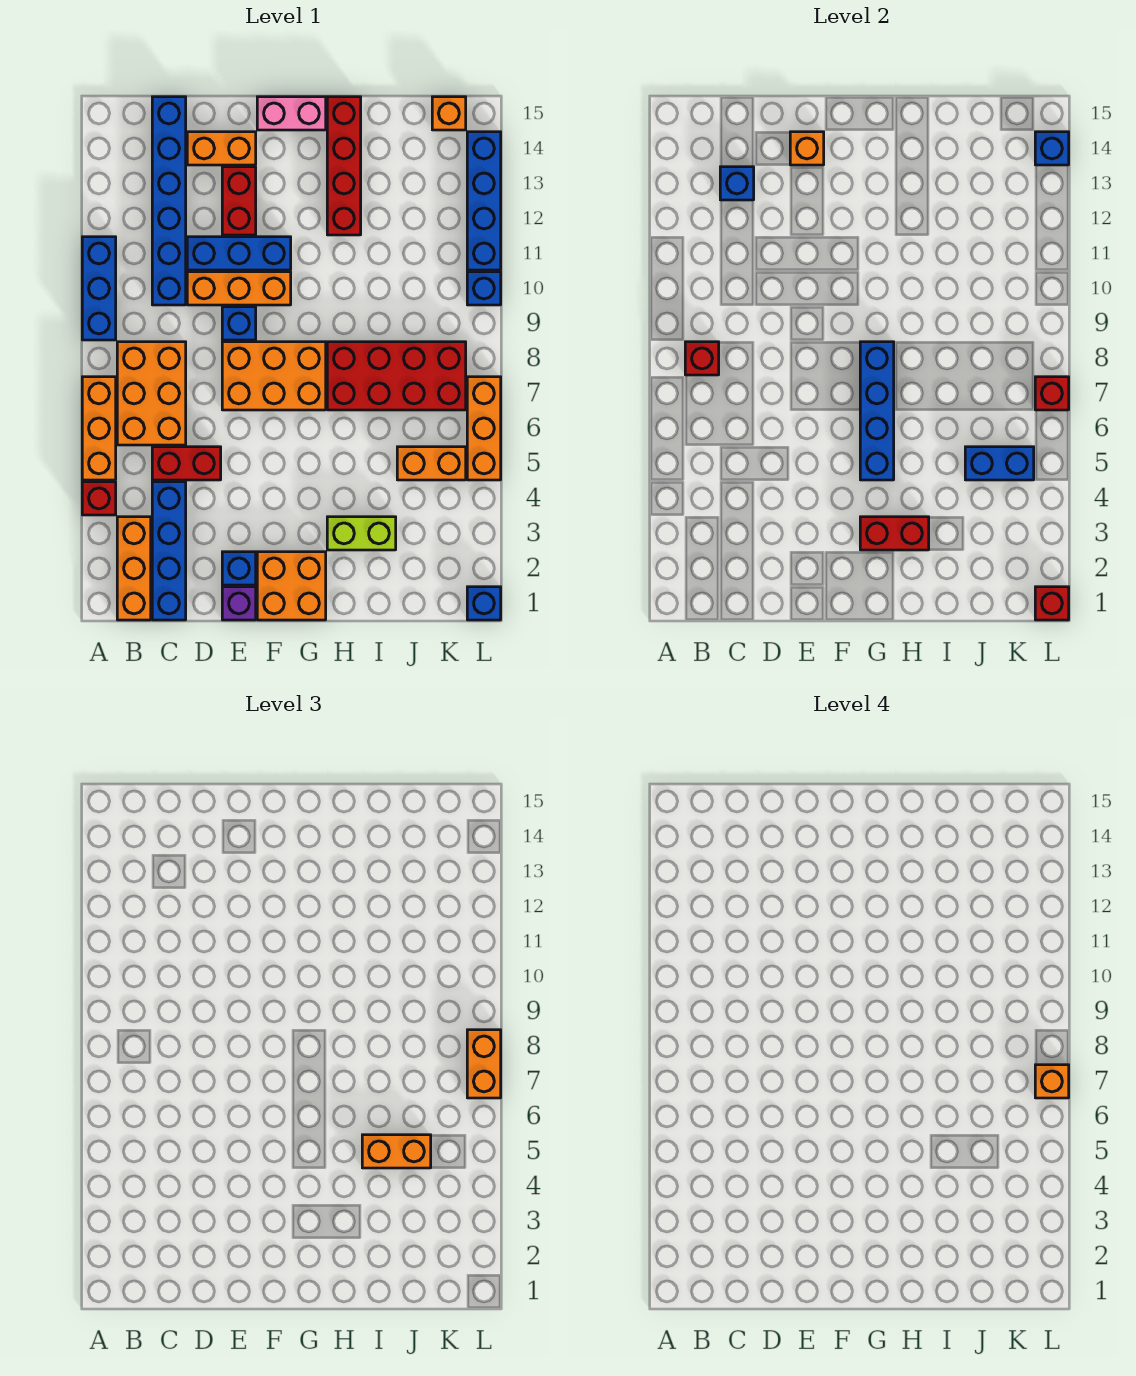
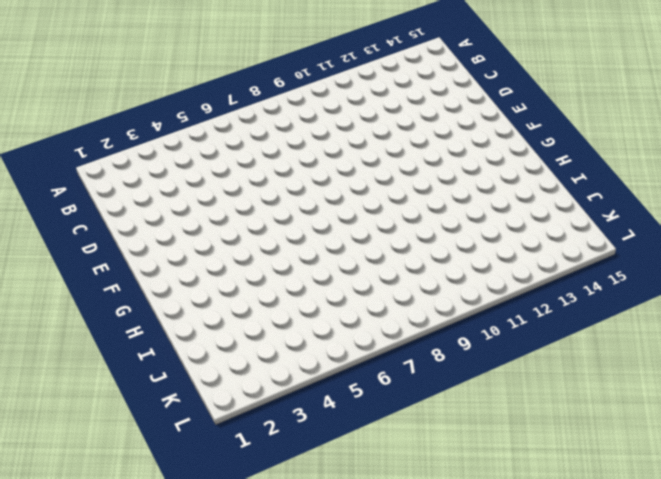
none -> red brick A4 level 1
none -> orange brick A5:A7 level 1
none -> blue brick A9:A11 level 1
none -> orange brick B1:B3 level 1

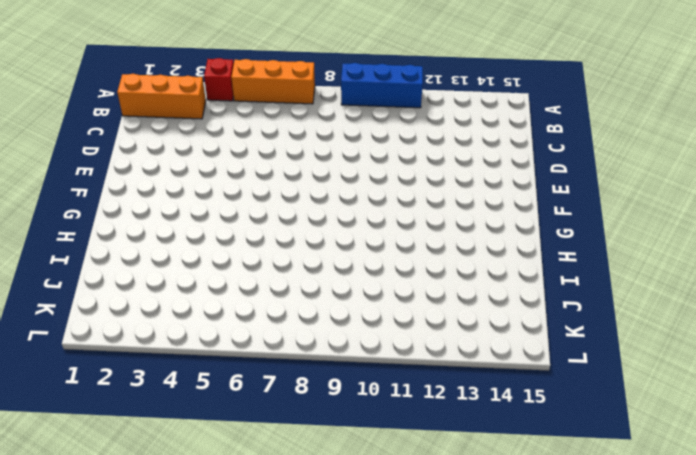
none -> orange brick B6:C8 level 1
none -> blue brick C1:C4 level 1
none -> red brick C5:D5 level 1
none -> blue brick C10:C15 level 1

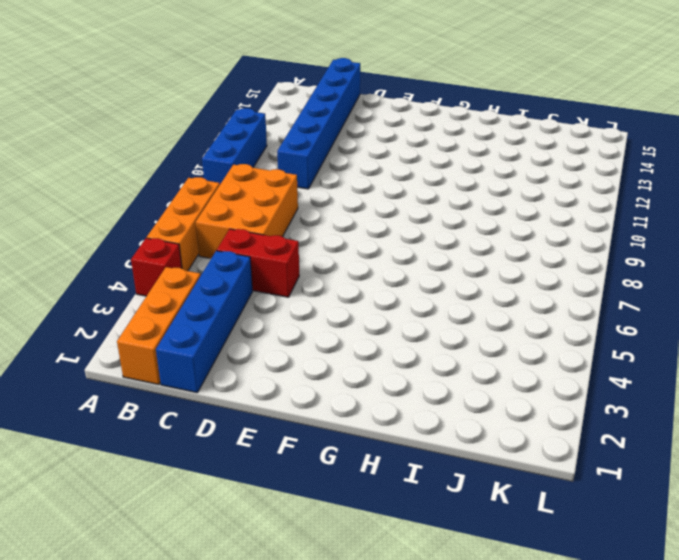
none -> orange brick D10:F10 level 1
none -> blue brick D11:F11 level 1
none -> orange brick D14:E14 level 1
none -> purple brick E1 level 1

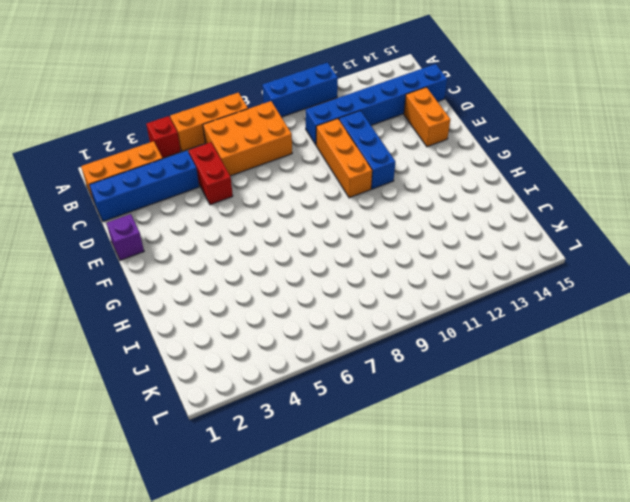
none -> blue brick E2 level 1
none -> orange brick E7:G8 level 1
none -> blue brick E9 level 1
none -> red brick E12:E13 level 1

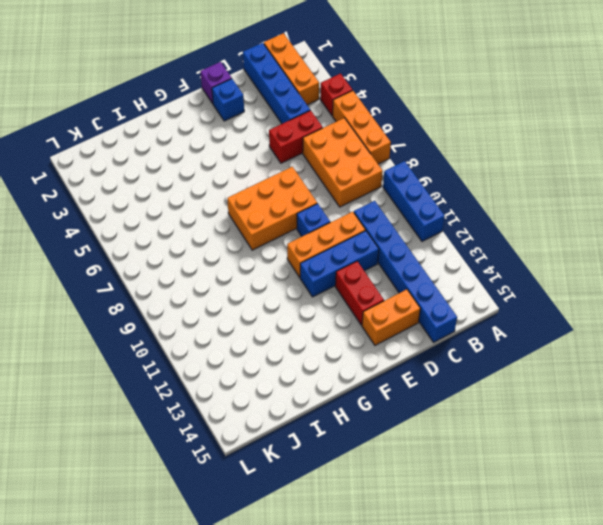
none -> orange brick F1:G2 level 1
none -> pink brick F15:G15 level 1
none -> lime brick H3:I3 level 1
none -> red brick H7:K8 level 1

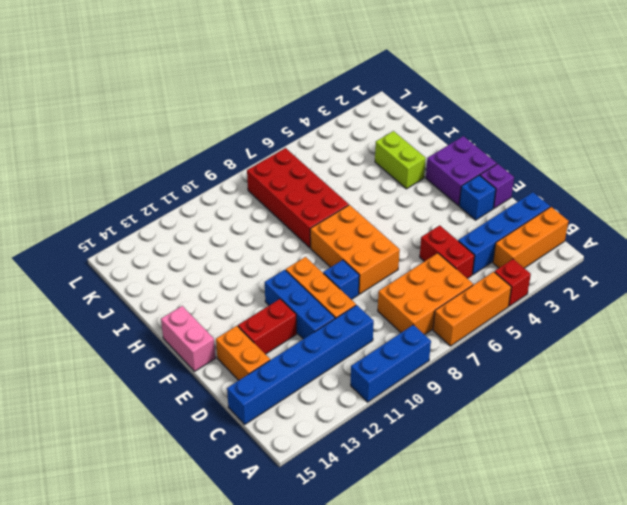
purple brick F1:G2 level 1 -> orange brick F1:G2 level 1
none -> red brick H12:H15 level 1
none -> orange brick J5:K5 level 1
none -> orange brick K15 level 1
none -> blue brick L1 level 1

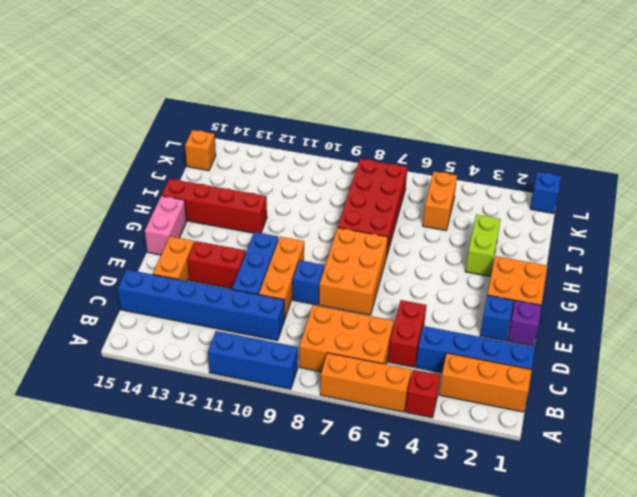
none -> orange brick L5:L7 level 1
none -> blue brick L10 level 1
none -> blue brick L11:L14 level 1
none -> red brick B8 level 2

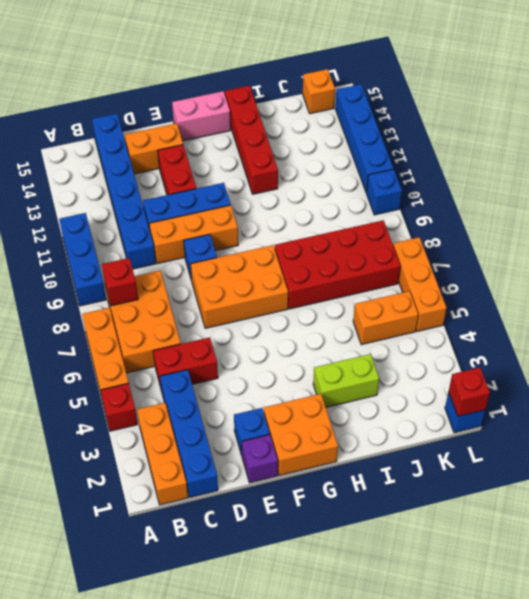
none -> blue brick C13 level 2
none -> orange brick E14 level 2
none -> red brick G3:H3 level 2
none -> blue brick G5:G8 level 2

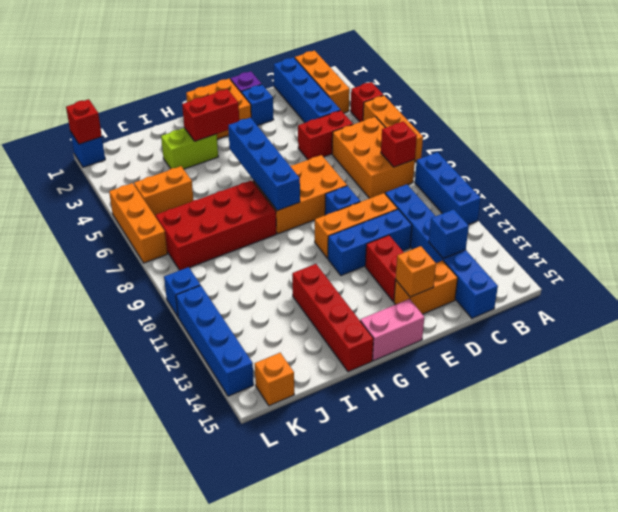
none -> blue brick J5:K5 level 2
none -> red brick L7 level 2
none -> blue brick L14 level 2
none -> orange brick I5:J5 level 3

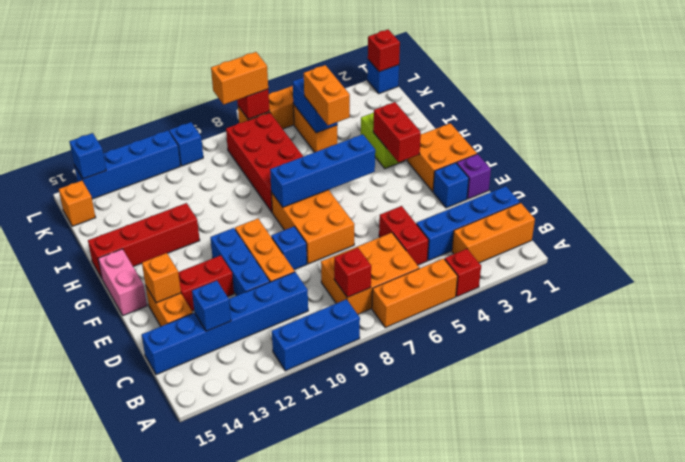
none -> orange brick L7 level 4

